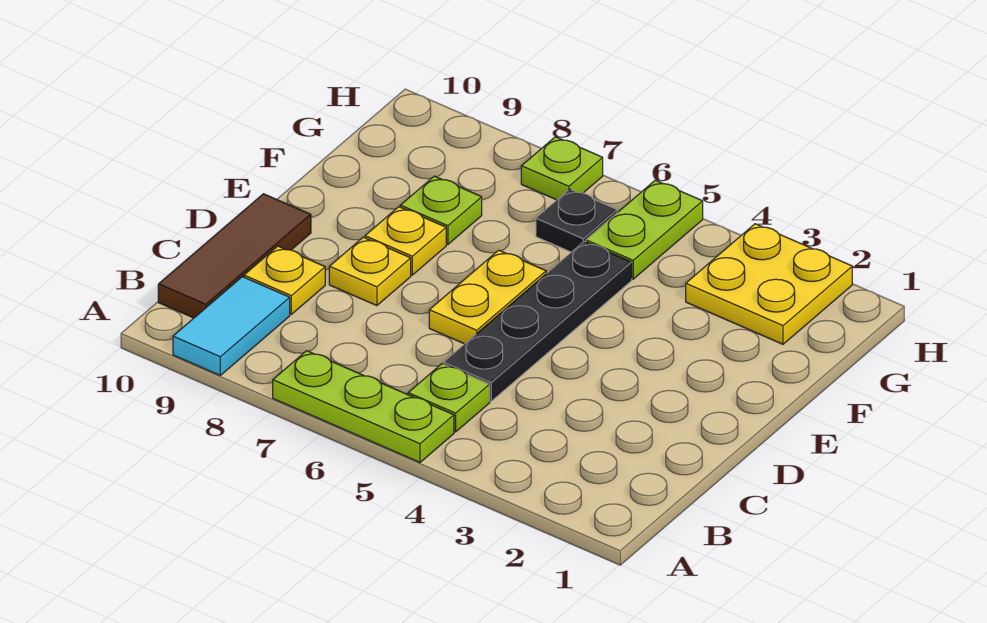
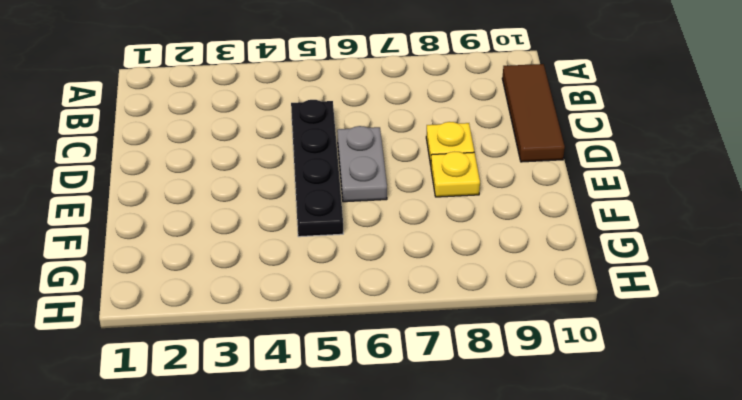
grey plate D6:E6 level 1 -> yellow plate D6:E6 level 1
none -> lime plate A5:A7 level 1
none -> cyan tile A9:B9 level 1
none -> lime plate B5 level 1

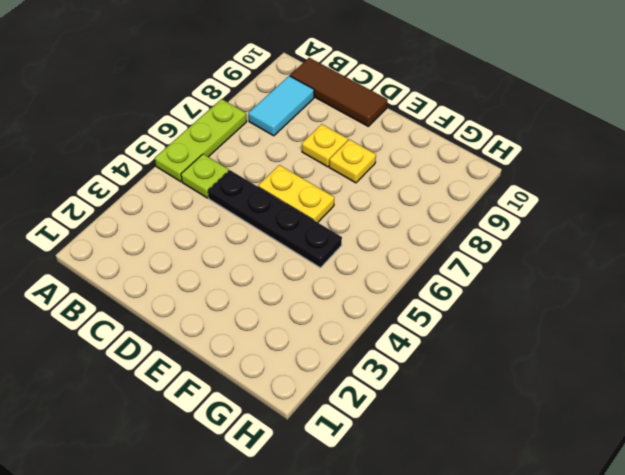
cyan tile B8:B9 level 1 -> cyan tile A9:B9 level 1
none -> yellow plate C9 level 1
none -> lime plate F8 level 1
none -> yellow plate G2:H3 level 1

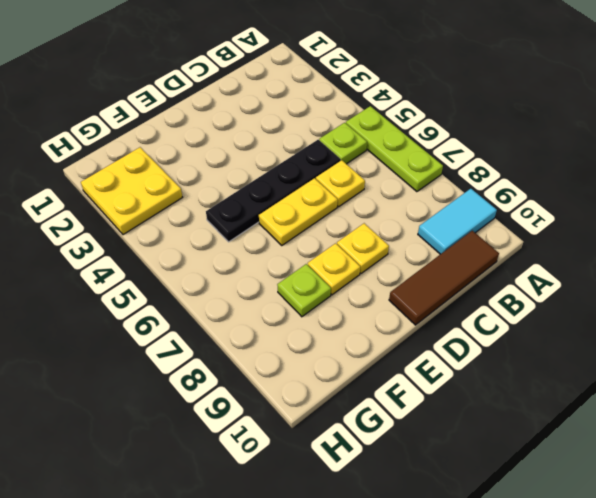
yellow plate C6 level 1 -> yellow plate C9 level 1
none -> lime plate G5:H5 level 1
none -> black plate G6 level 1
none -> lime plate H7 level 1

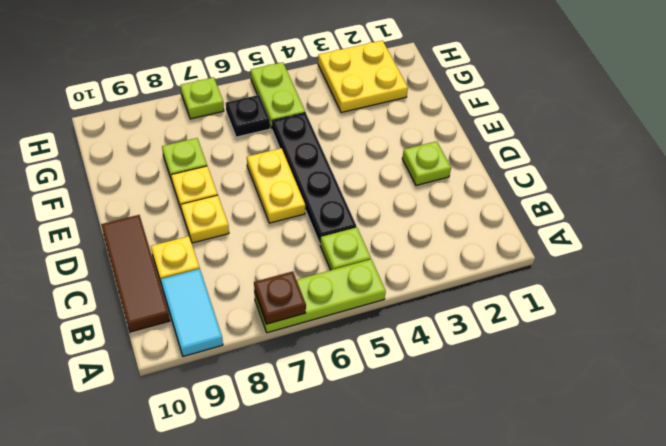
brown plate A7 level 2 -> none
lime plate D2 level 1 -> none

